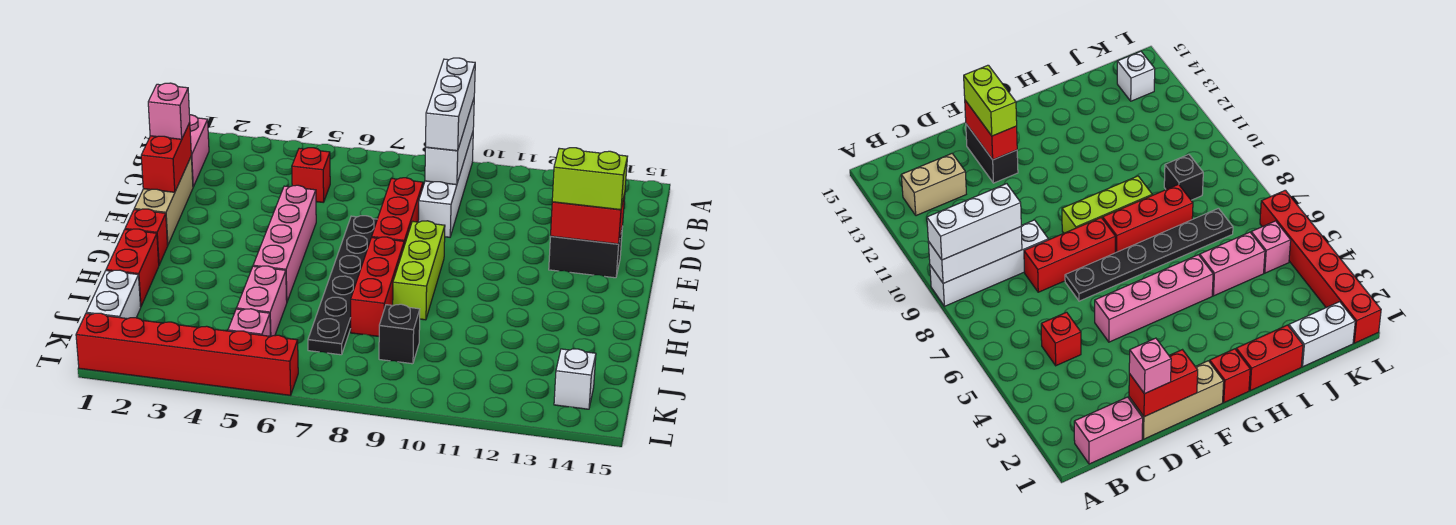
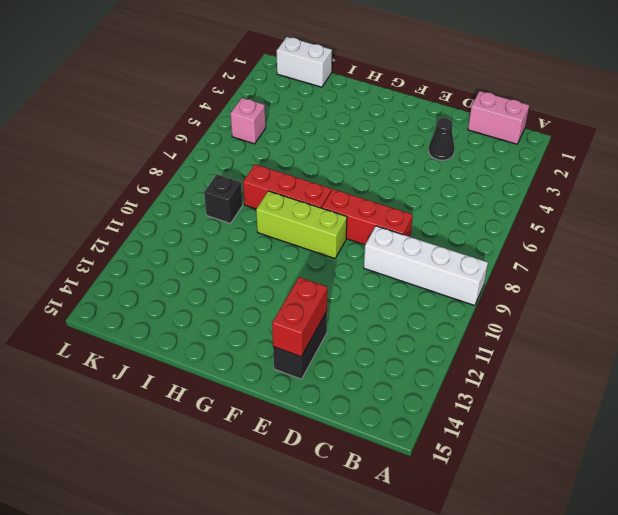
black cone D3 level 1 -> none
none -> tan brick B13:C13 level 1
none -> red brick C5 level 1
none -> tan brick D1:F1 level 1

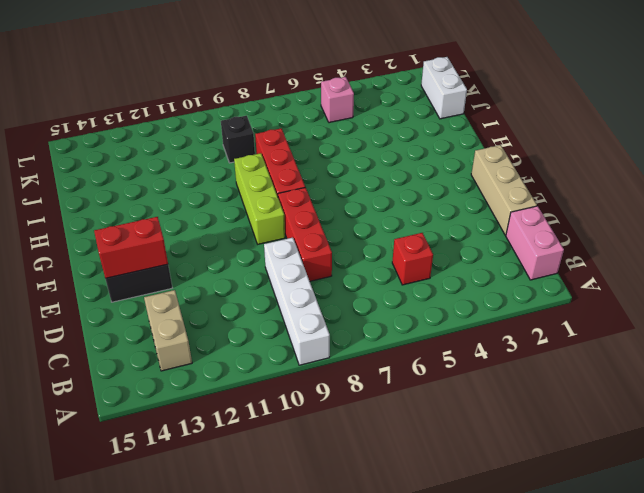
none -> pink brick E5:H5 level 1
none -> black plate E7:J7 level 1
none -> red brick G1 level 1

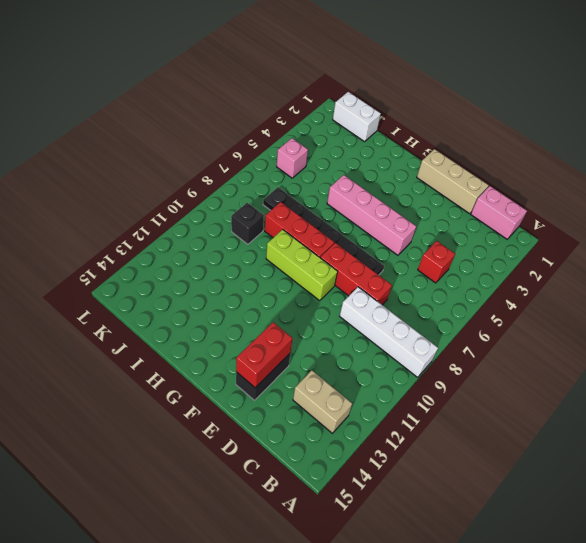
none -> red brick G1 level 1
none -> red brick H1:I1 level 1
none -> pink brick I5:J5 level 1

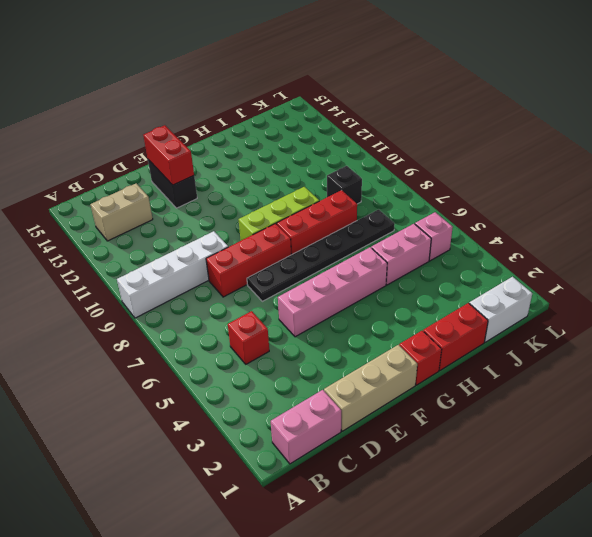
none -> white brick K14 level 1
none -> red brick L1:L6 level 1
none -> white brick A9:C9 level 2

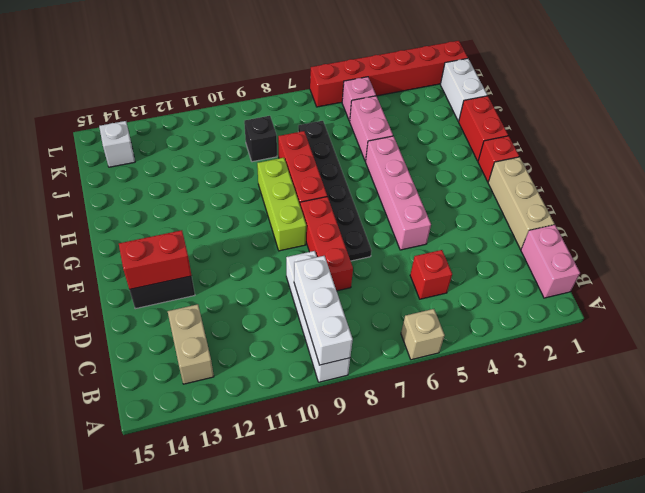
tan brick A6 level 1 -> none
none -> red brick D1:E1 level 2
none -> white brick A9:C9 level 3
none -> pink brick D1 level 3

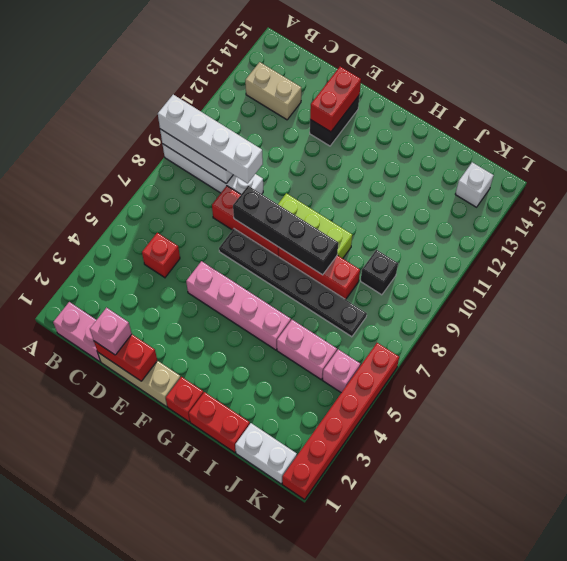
white brick A9:D9 level 3 -> white brick A9:C9 level 3
black brick E8:H8 level 2 -> none
none -> lime brick E13:E14 level 3

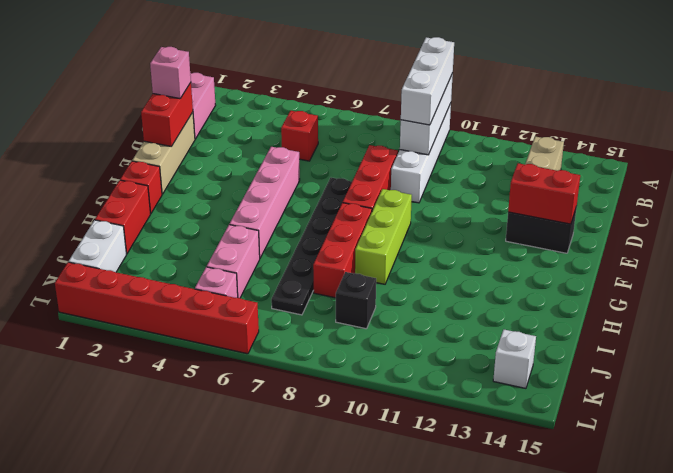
none -> lime brick E13:E14 level 3

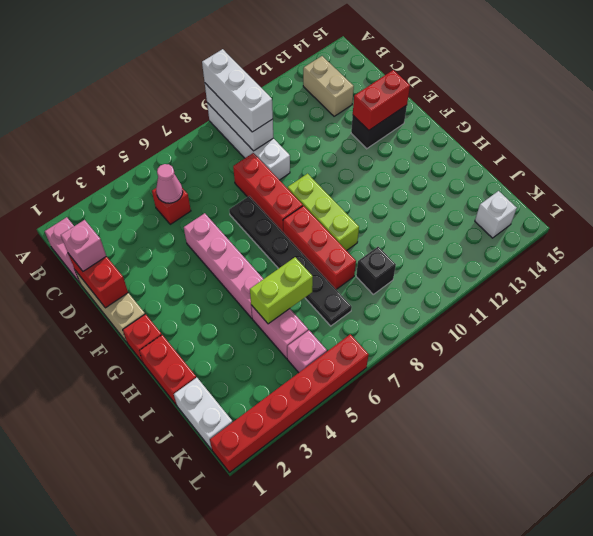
pink cone C5 level 2 -> none
lime brick I5:I6 level 2 -> lime brick E13:E14 level 3

